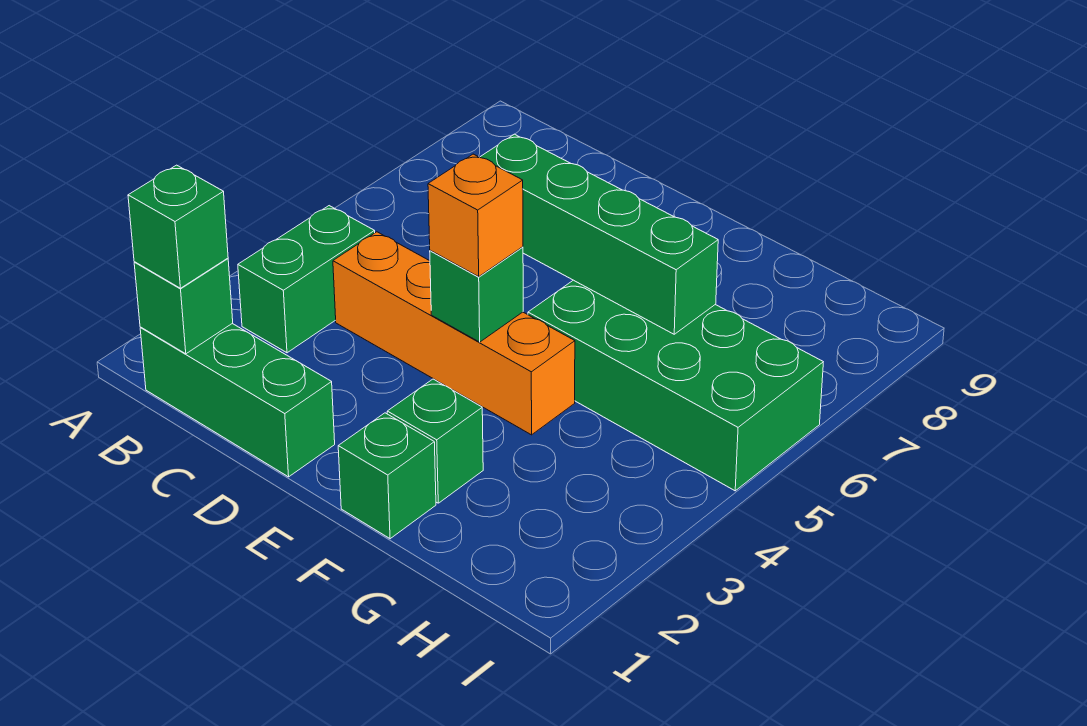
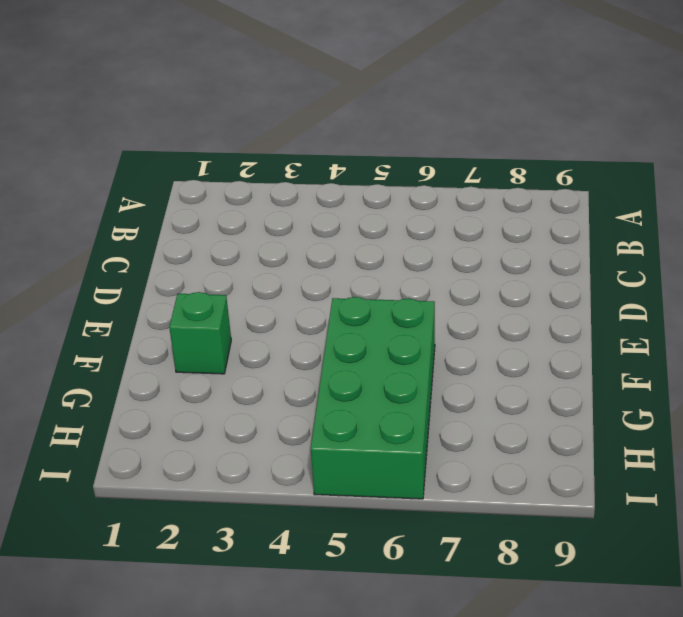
none -> green brick B1:D1 level 1
none -> green brick B3:B4 level 1

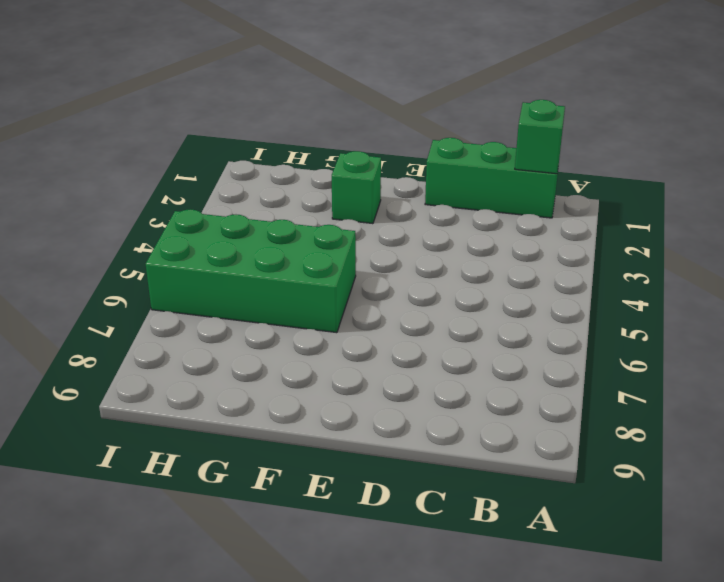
none -> green brick B3:B4 level 1
none -> orange brick C4:F4 level 1

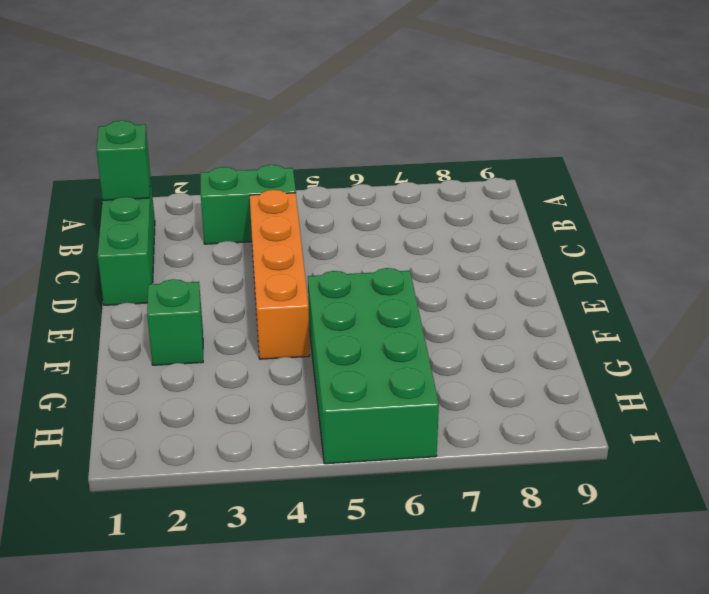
none -> green brick F1 level 1
none -> green brick D6:G6 level 2

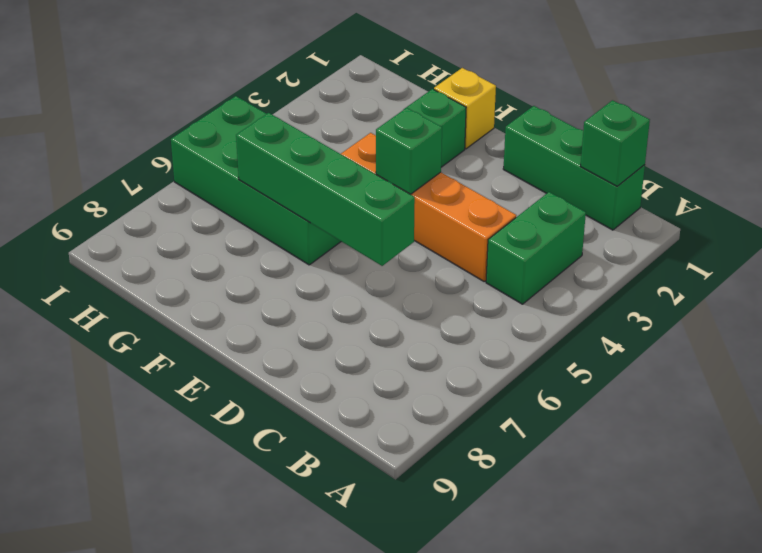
yellow brick F1 level 1 -> green brick F1 level 1
none -> green brick B1 level 3
none -> orange brick E4 level 3

